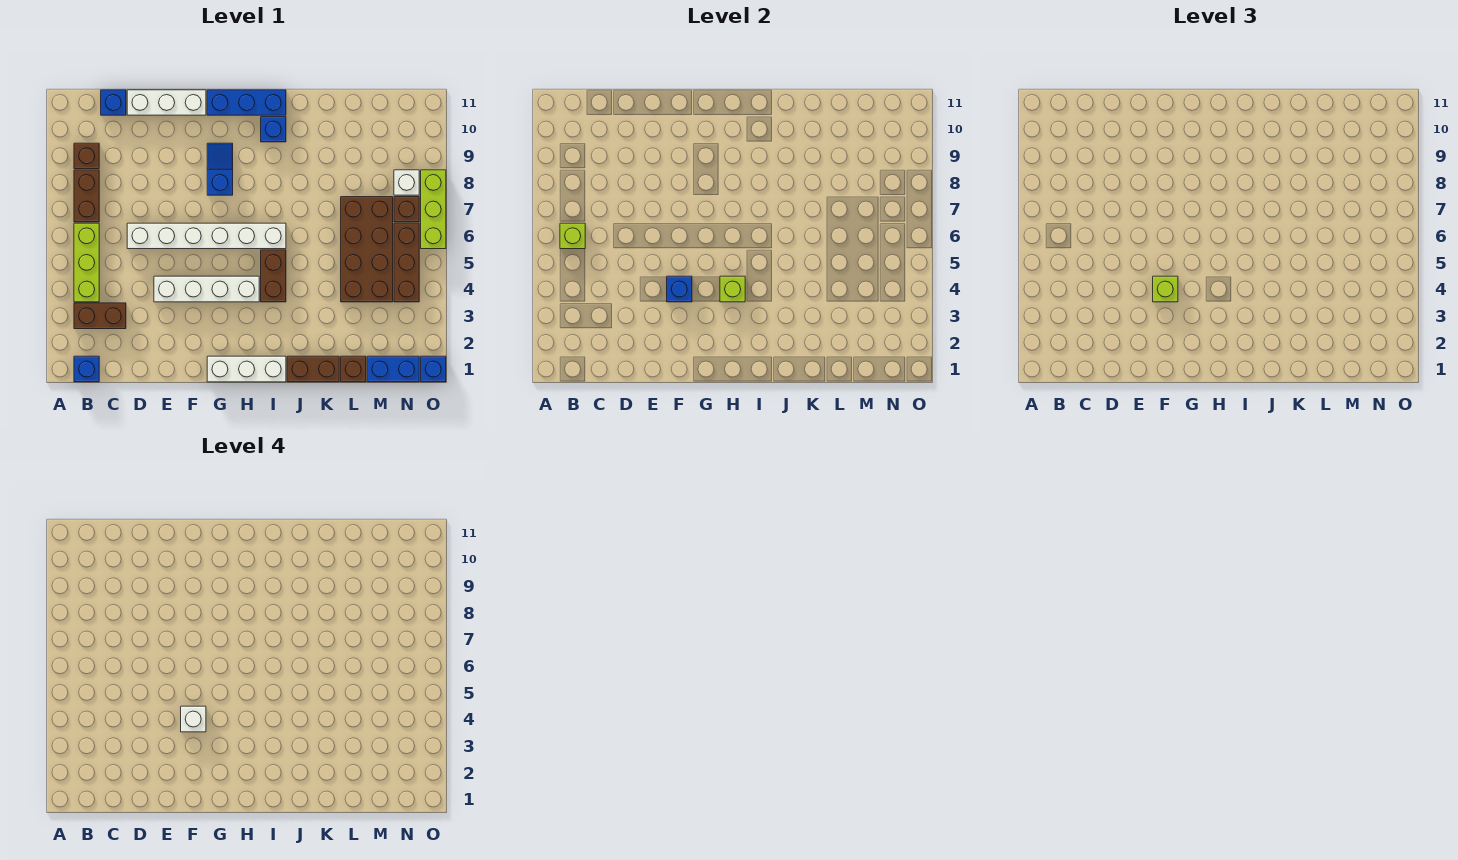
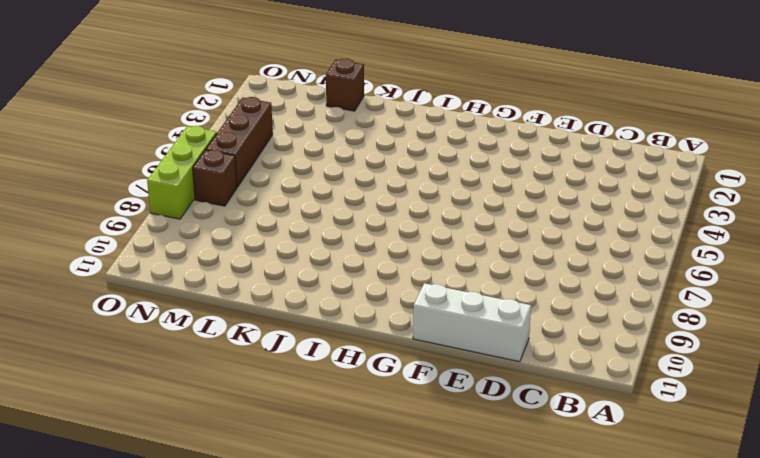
none -> blue brick B1 level 1
none -> brown brick B3:C3 level 1
none -> lime brick B4:B6 level 1

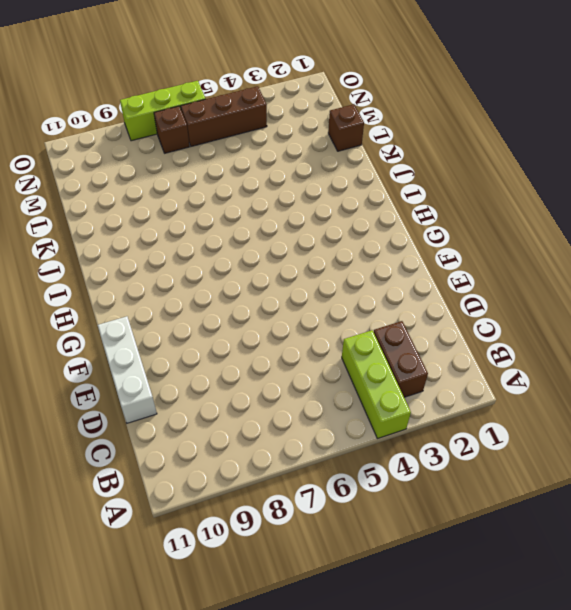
lime brick A4:C4 level 1 -> lime brick B4:B6 level 1
none -> blue brick B1 level 1
none -> brown brick B7:B8 level 1
none -> brown brick B9 level 1

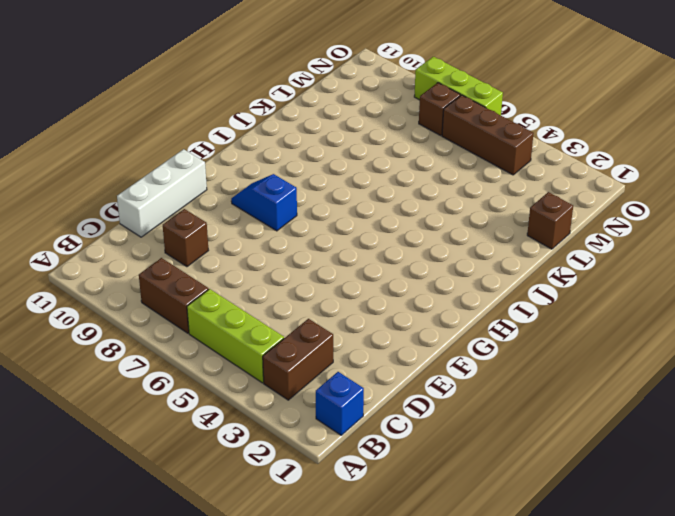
brown brick D9 level 1 -> brown brick B9 level 1
none -> blue brick C11 level 1
none -> white brick D6:I6 level 1
none -> white brick E4:H4 level 1

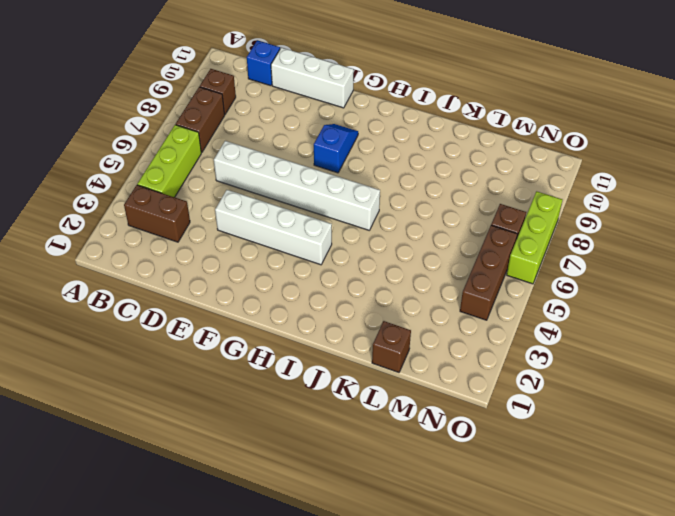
none -> blue brick B1 level 1
none -> white brick G1:I1 level 1
none -> blue brick G11:I11 level 1

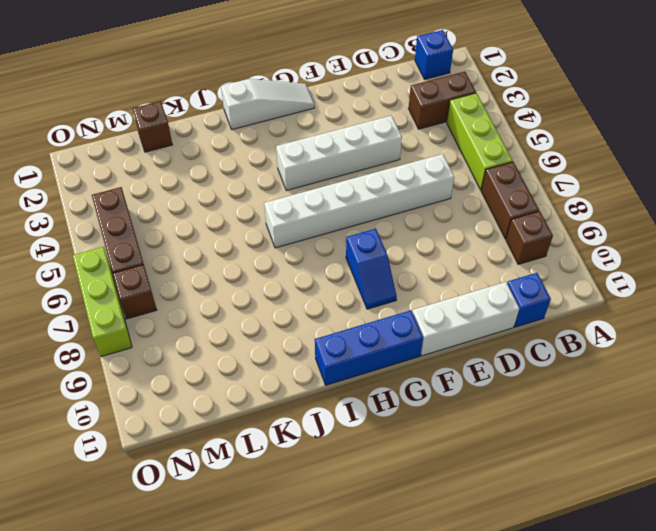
white slope G1:I1 level 1 top I -> white brick G1:I1 level 1
none -> brown brick I4:I5 level 1
none -> blue brick I10 level 1
none -> brown brick J1:K1 level 1

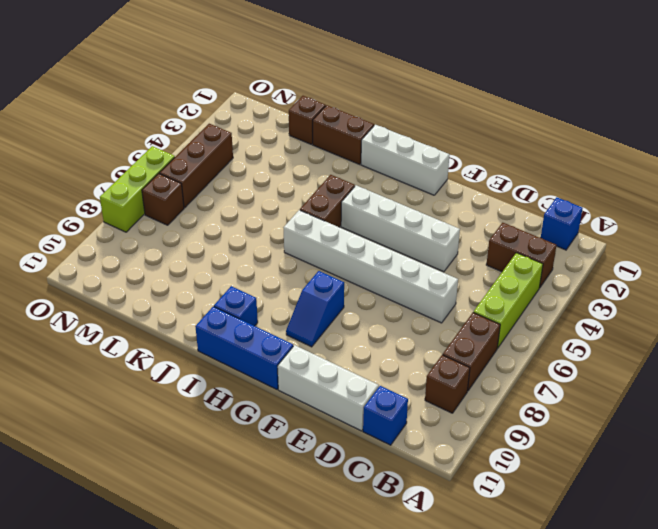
none -> brown brick L4:M7 level 1
none -> blue brick M1:N1 level 1
none -> white brick N8 level 1

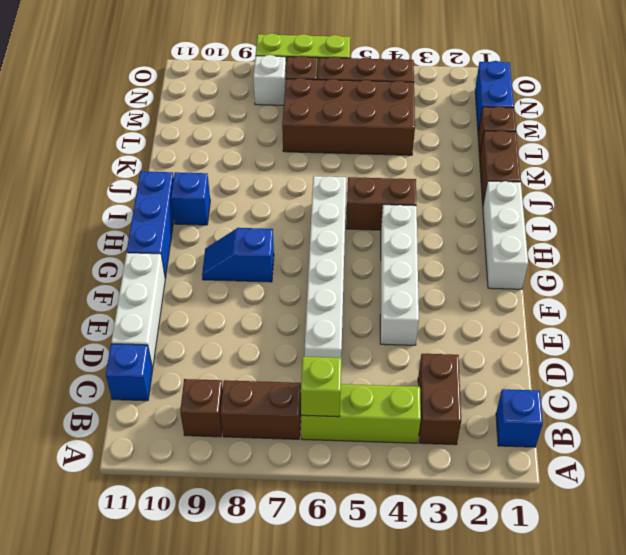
none -> blue brick O1 level 1
none -> blue brick F4 level 2
none -> lime brick H4 level 2

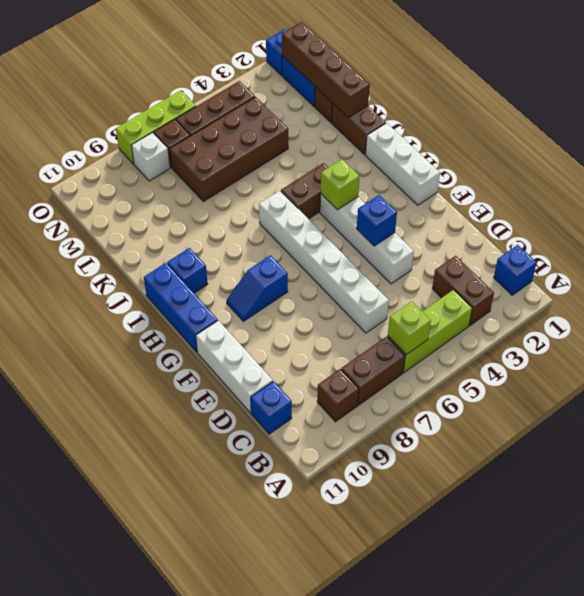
brown brick K1:N1 level 2 -> none
none -> lime brick F4 level 3
none -> white brick F4 level 4

